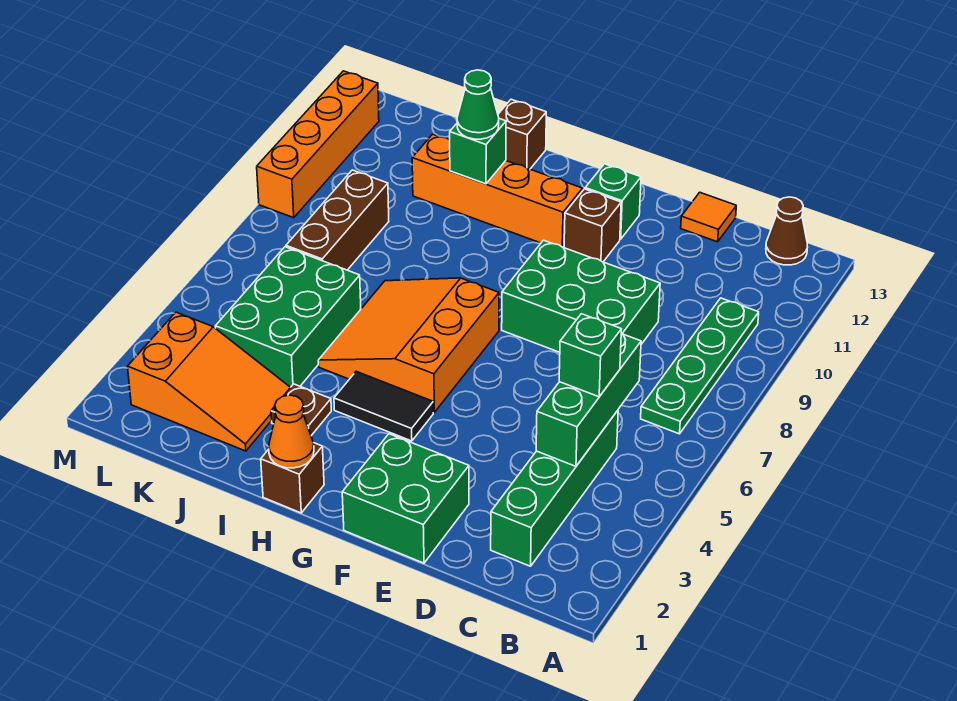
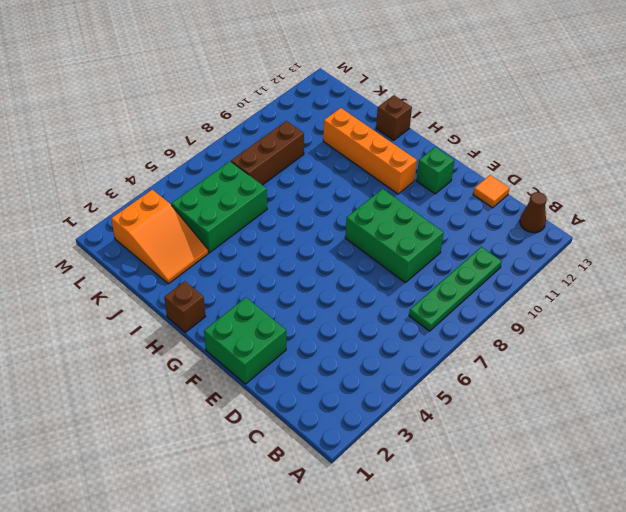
none -> green brick C2:C5 level 1
none -> brown brick F11 level 1
none -> black tile G4:H4 level 1

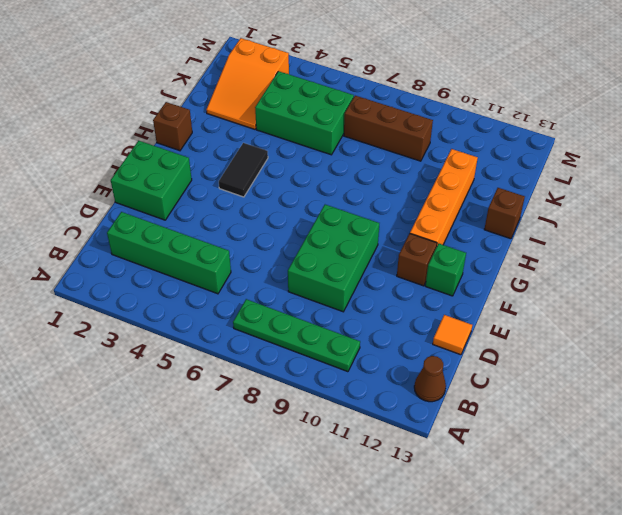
none -> orange slope G5:I7 level 1 top G
none -> brown plate I3 level 1
none -> orange brick M9:M12 level 1

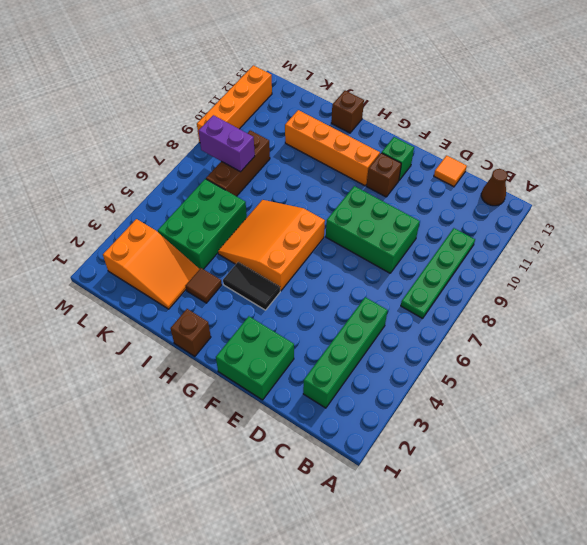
brown tile I3 level 1 -> brown plate I3 level 1
purple brick K8:L8 level 2 -> none
none -> green brick C4:C6 level 2
none -> orange cone H1 level 2
none -> green brick I11 level 2

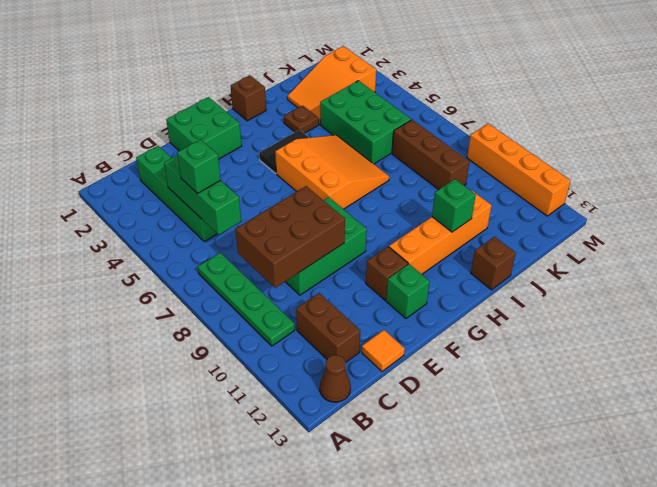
brown brick C8:E9 level 2 -> none
brown brick C11:C12 level 1 -> none
none -> orange cone H1 level 2
none -> green cone I11 level 3

